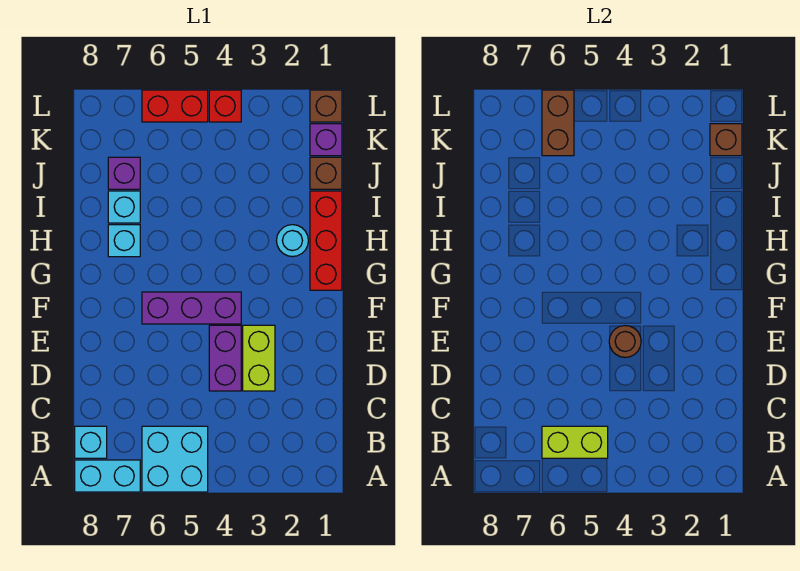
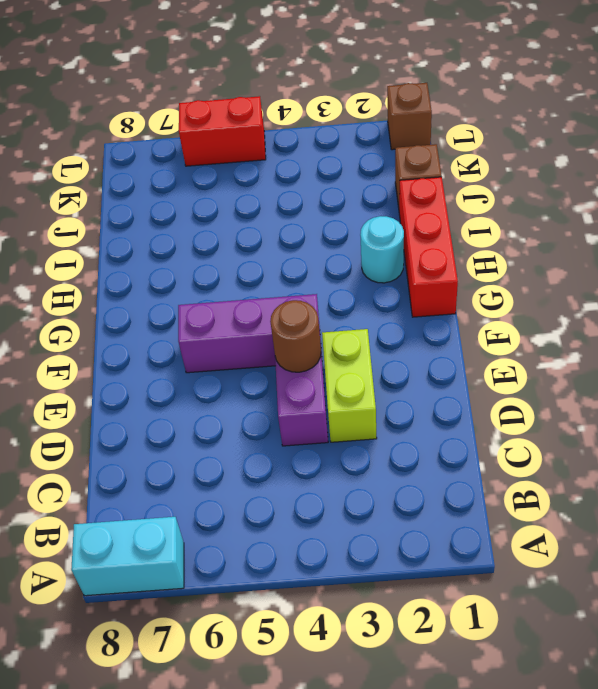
none -> cyan brick A5:B6 level 1
none -> cyan brick B8 level 1
none -> cyan brick H7 level 1

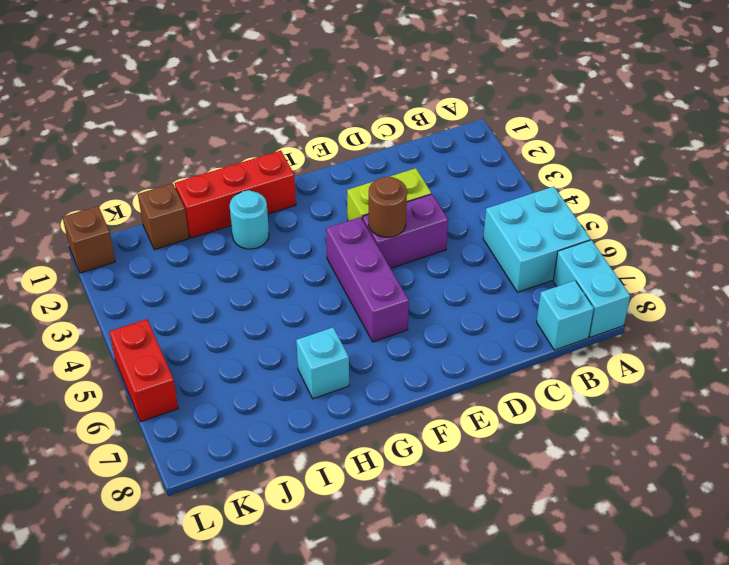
none -> cyan brick I7 level 1
none -> purple brick J7 level 1
none -> purple brick K1 level 1

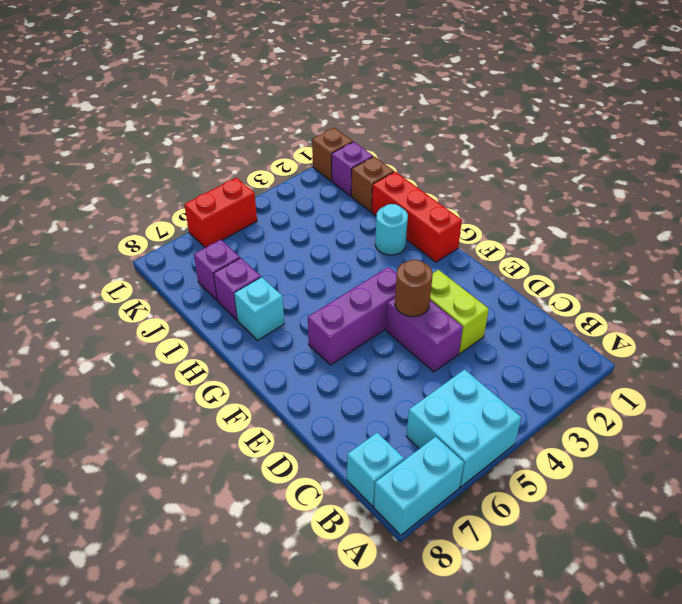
purple brick I7 level 1 -> cyan brick I7 level 1
none -> red brick L4 level 1
none -> lime brick B5:B6 level 2
none -> brown brick K1 level 2

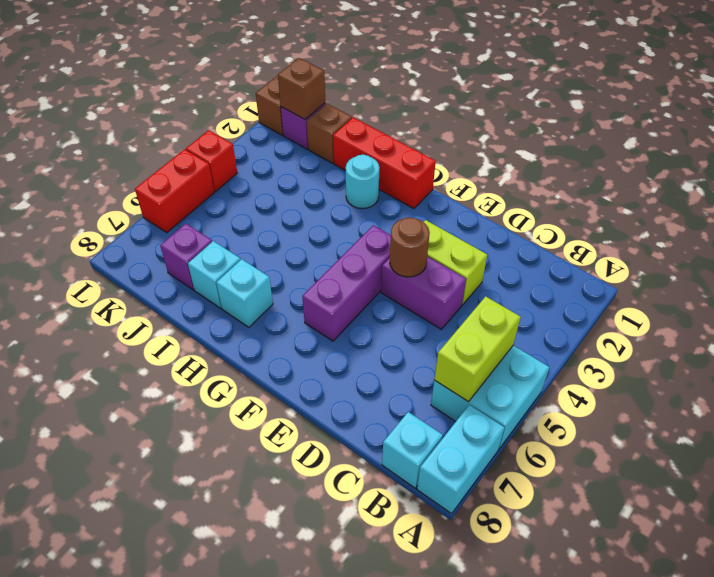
none -> brown brick K6:L6 level 2

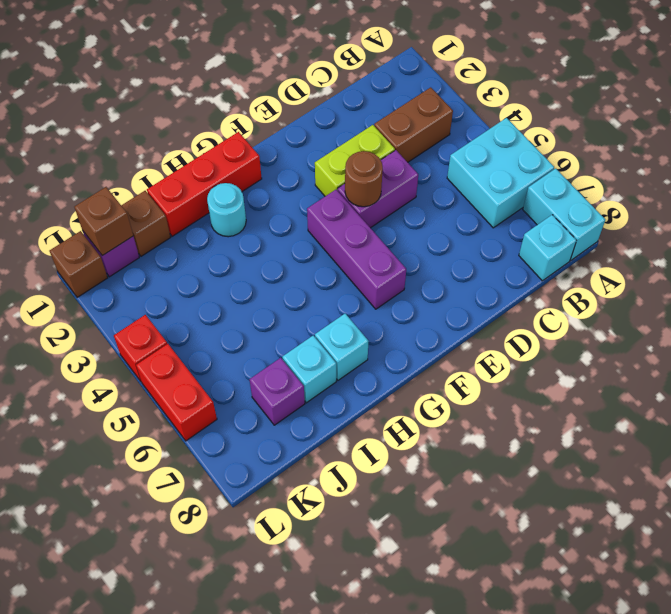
brown brick B3:C3 level 1 -> brown brick K6:L6 level 2
none -> lime brick B5:B6 level 2

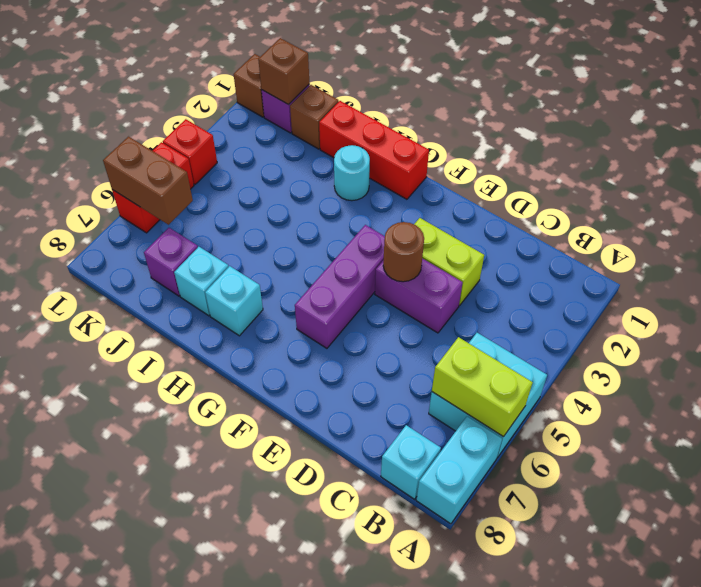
lime brick A6:B6 level 2 -> lime brick B5:B6 level 2

